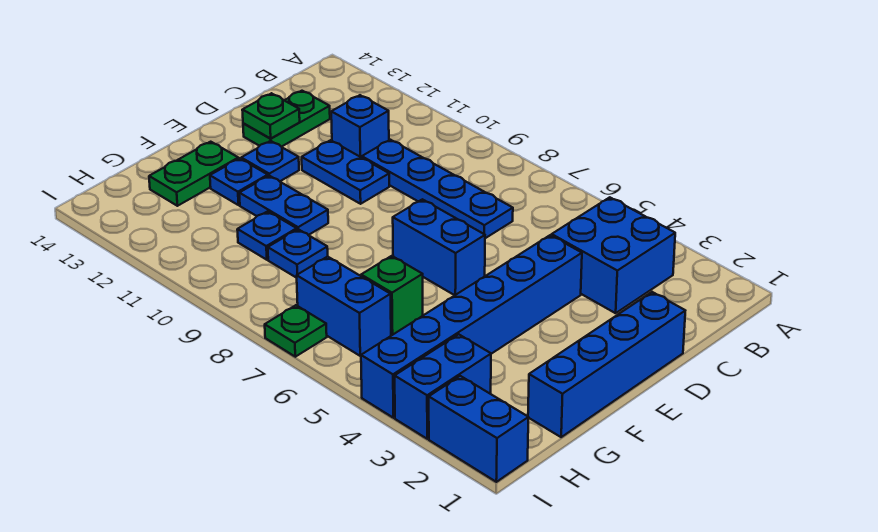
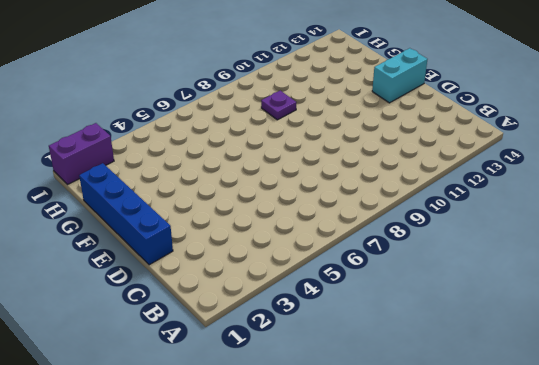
cyan brick E13:E14 level 1 -> none
purple plate G9 level 1 -> blue plate G9 level 1
purple brick I1:I2 level 1 -> blue brick I1:I2 level 1
none -> blue brick B3:C4 level 1
none -> blue plate C7:C10 level 1
none -> blue brick C11 level 1

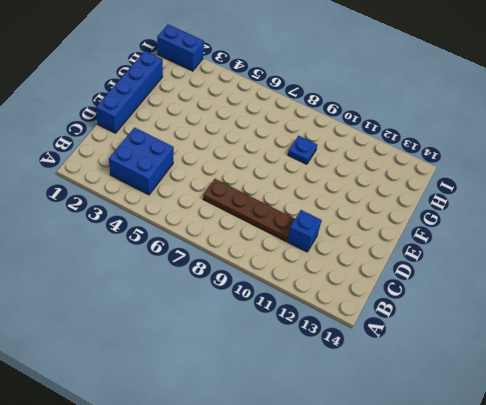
brown plate C7:C10 level 1 -> blue plate C7:C10 level 1
none -> green plate C13:D13 level 1
none -> blue brick D4:I4 level 1
none -> blue plate D10:D11 level 1

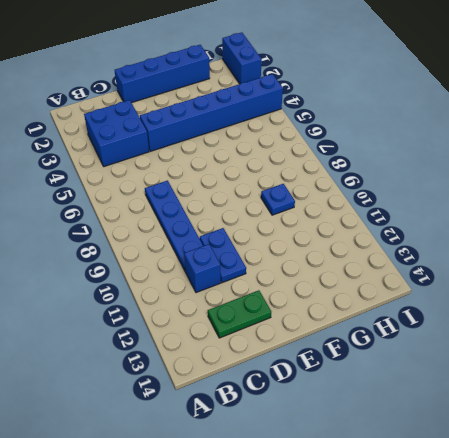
none -> blue brick E6:E7 level 1
none -> blue plate E12 level 1
none -> blue plate F10:F11 level 1

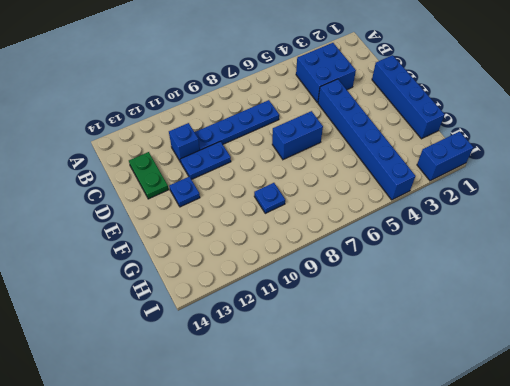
none -> blue plate F10:F11 level 1
none -> blue plate F12 level 1
none -> green plate F13:G13 level 1

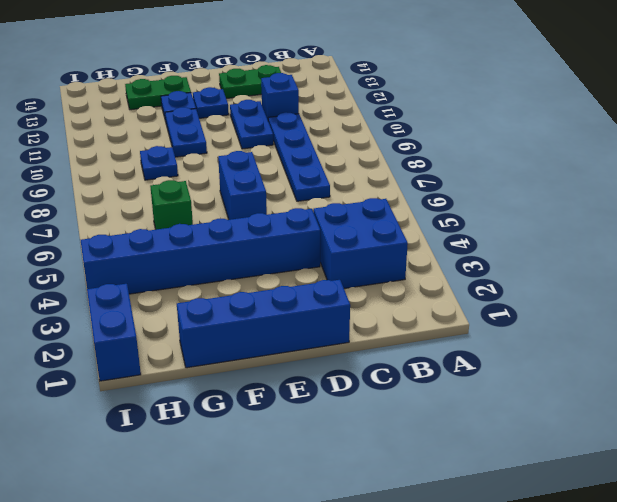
none -> blue plate G10 level 1
none -> blue brick H3:I3 level 1
none -> blue brick H6:H7 level 1

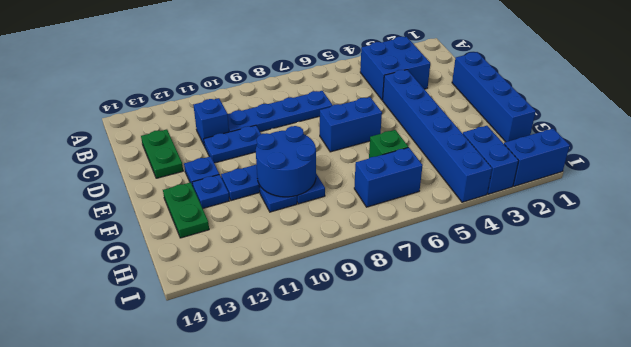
blue round brick F9:G10 level 2 -> none
none -> green plate I7 level 1
none -> green plate D13 level 2

